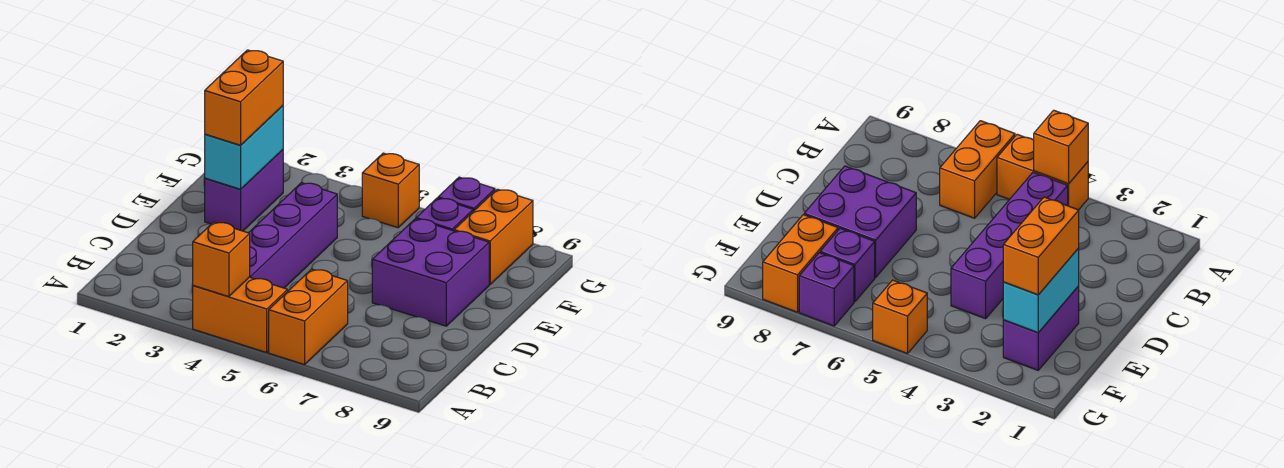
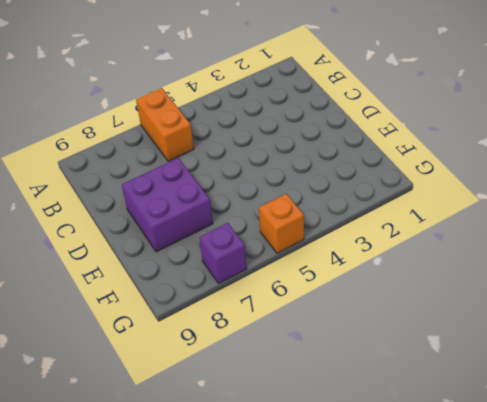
none -> orange brick A4:A5 level 1
none -> purple brick B4:E4 level 1
none -> purple brick E2:F2 level 1

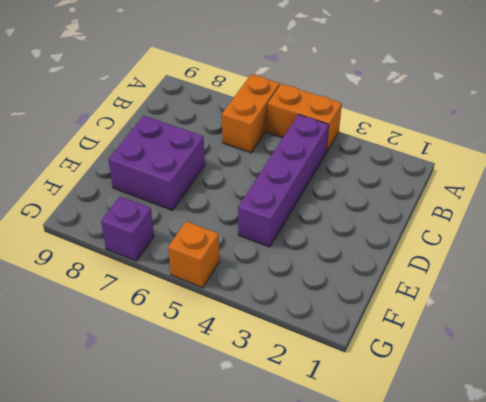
none -> purple brick E2:F2 level 1
none -> purple brick F7 level 1
none -> orange brick F8:G8 level 1

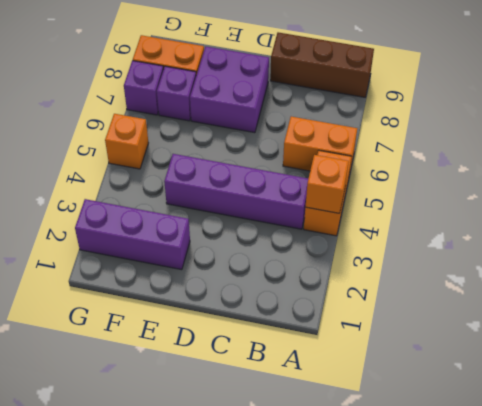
brown brick A9:C9 level 1 -> none
purple brick E2:G2 level 1 -> purple brick E2:F2 level 1
none -> cyan brick E2:F2 level 2
none -> orange brick E2:F2 level 3

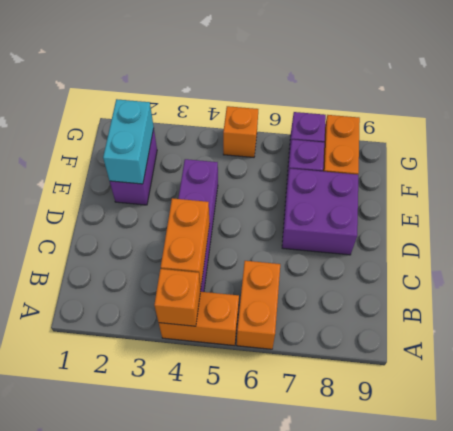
orange brick B4:C4 level 2 -> orange brick E2:F2 level 3

